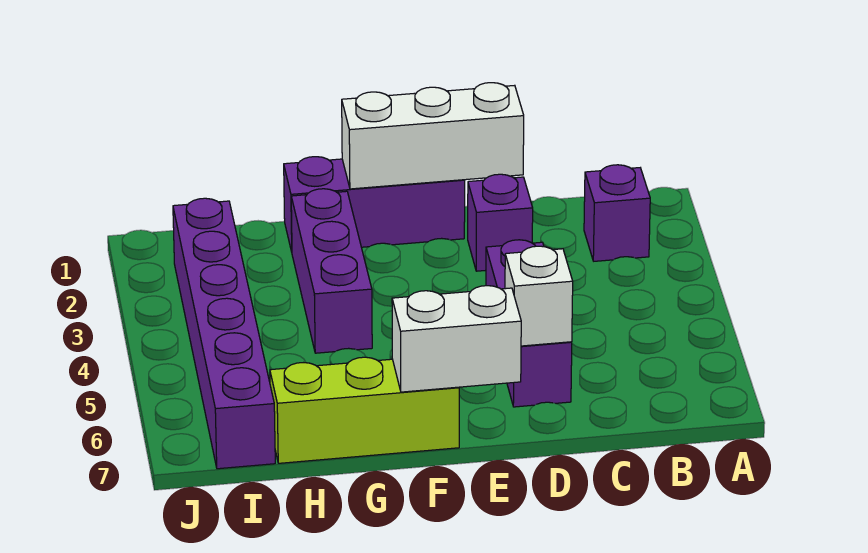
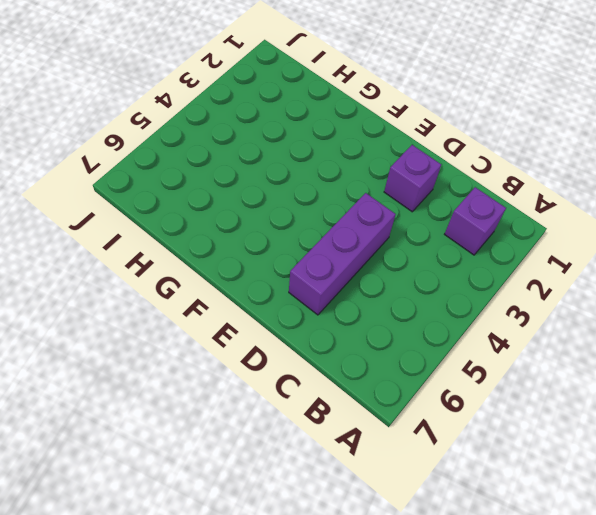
none -> purple brick E1:G1 level 1
none -> lime brick F7:H7 level 1

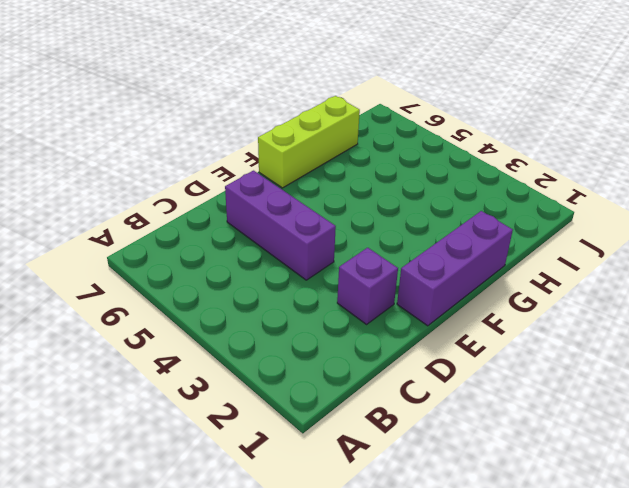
none -> purple brick B2 level 1
none -> purple brick G2:G4 level 1

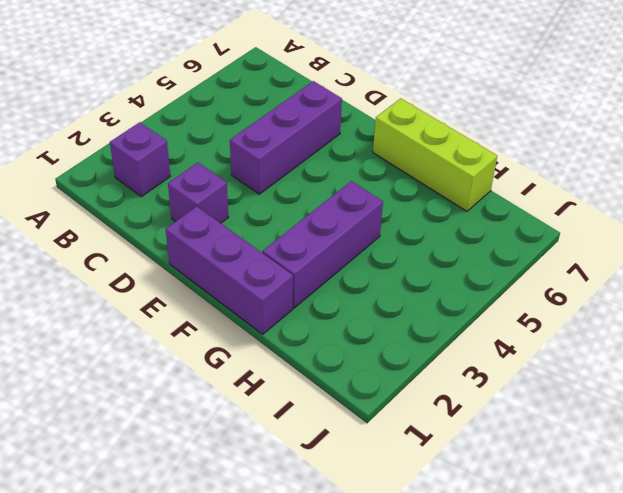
none -> purple brick I2:I7 level 1
none -> white brick D1:F1 level 2

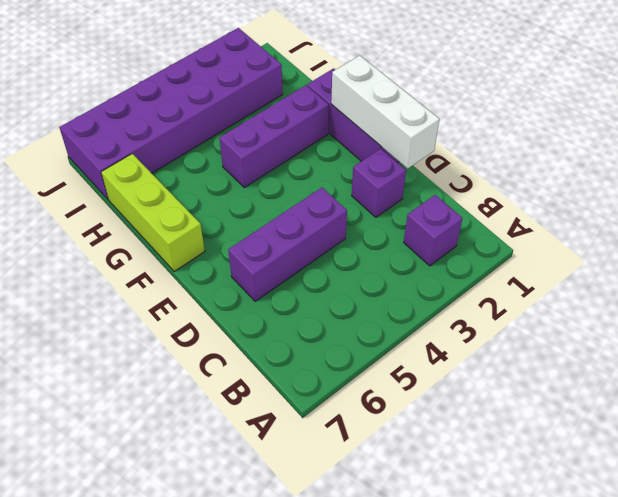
purple brick I2:J7 level 1 -> purple brick I2:I7 level 1
none -> white brick D6 level 2
none -> white brick E7:F7 level 2

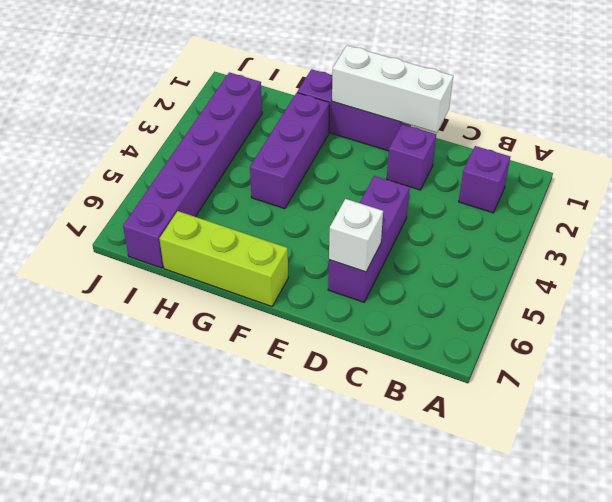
none -> white brick E7:F7 level 2

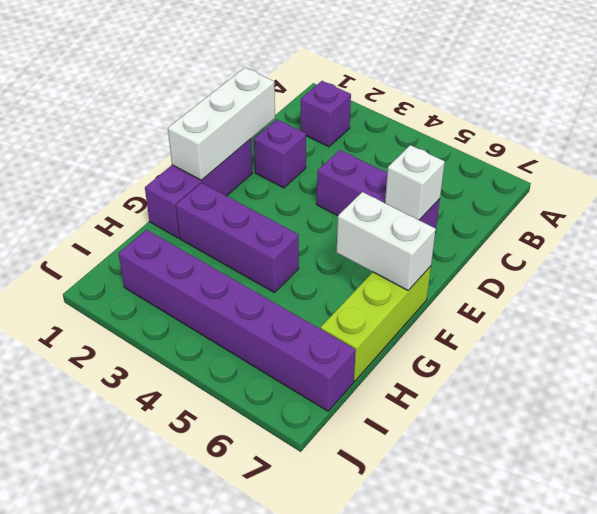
white brick F6:F7 level 2 -> white brick E7:F7 level 2

